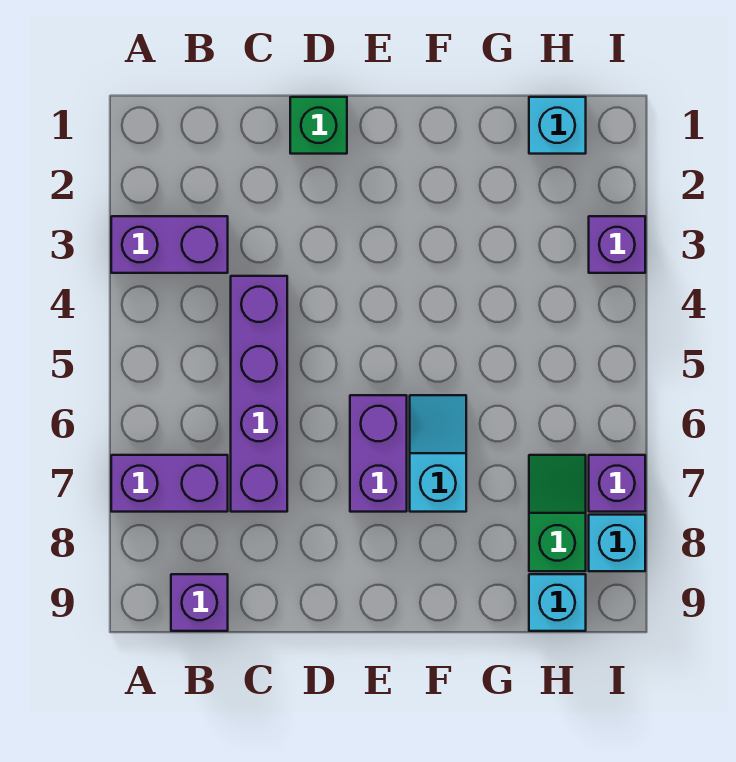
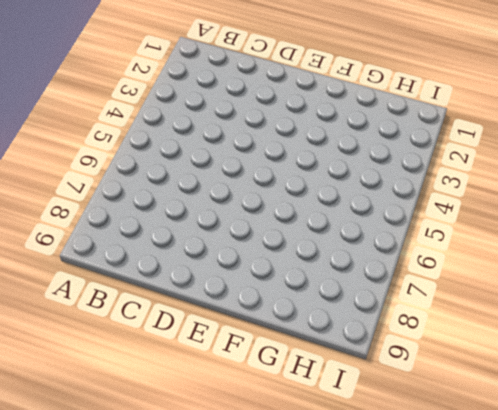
none -> purple brick A3:B3 level 1
none -> purple brick A7:B7 level 1
none -> purple brick B9 level 1

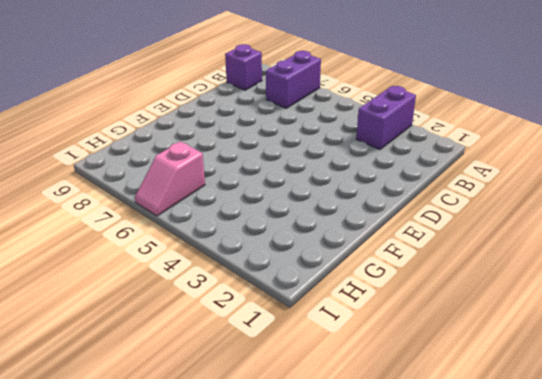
pink slope H6:I6 level 1 top H -> none
none -> purple brick C4:C7 level 1
none -> green brick D1 level 1
none -> purple brick E6:E7 level 1

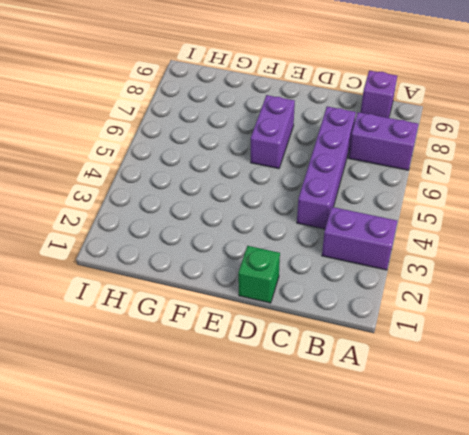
none -> cyan slope F6:F7 level 1 top 7
none -> cyan brick H1 level 1
none -> green slope H7:H8 level 1 top 8

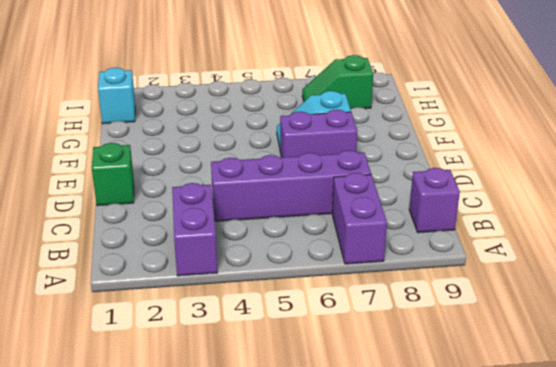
none -> cyan brick H9 level 1
none -> purple brick I3 level 1
none -> purple brick I7 level 1

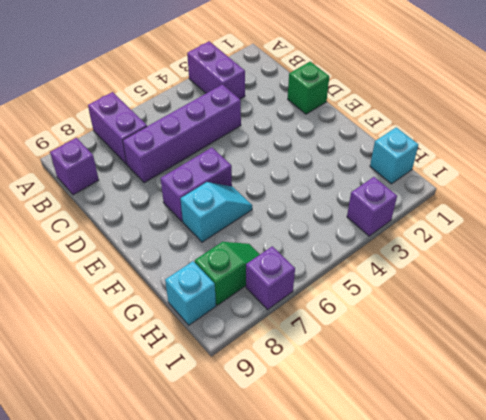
none -> cyan brick I8 level 1

